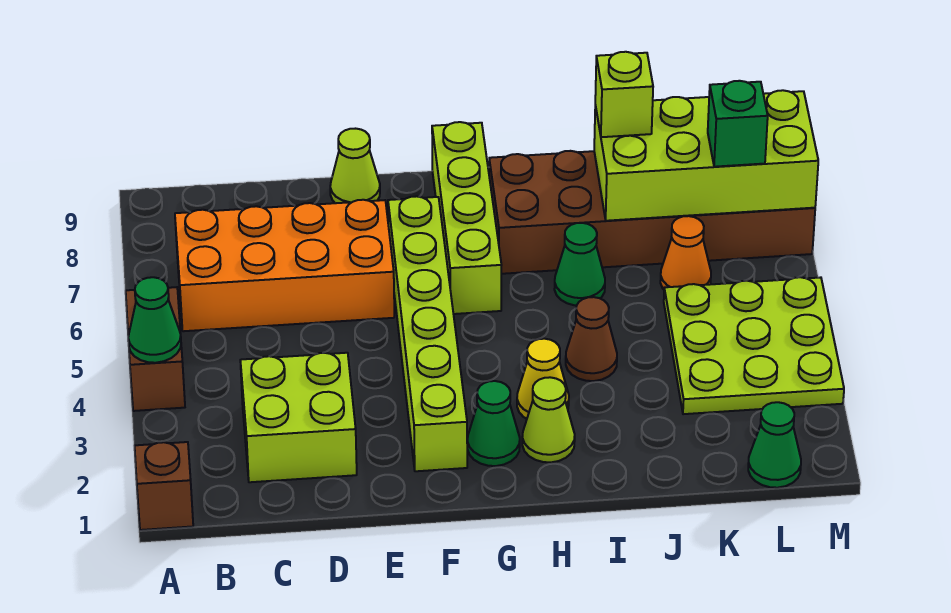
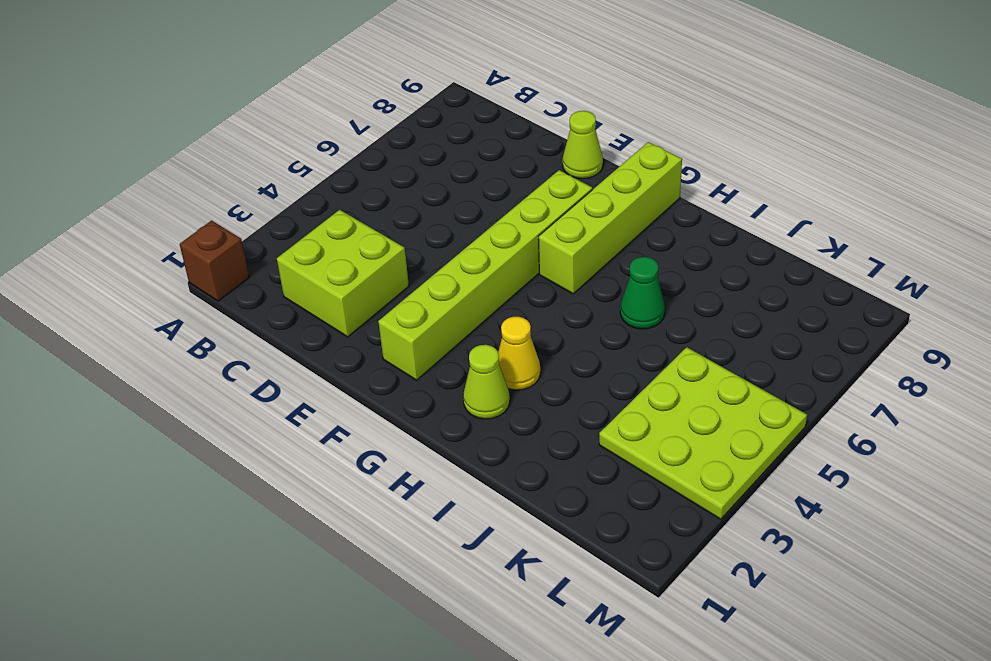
none -> brown brick A4:A5 level 1
none -> orange brick B6:E7 level 1
none -> green cone G2 level 1

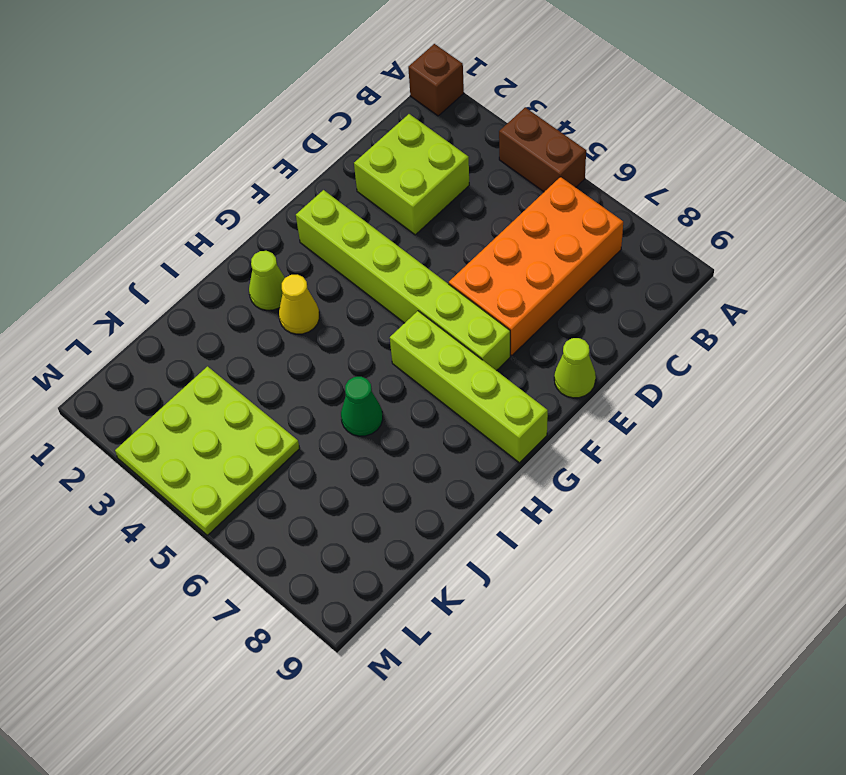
none -> green cone G2 level 1
none -> brown brick H7:M8 level 1
none -> brown cone I4 level 1

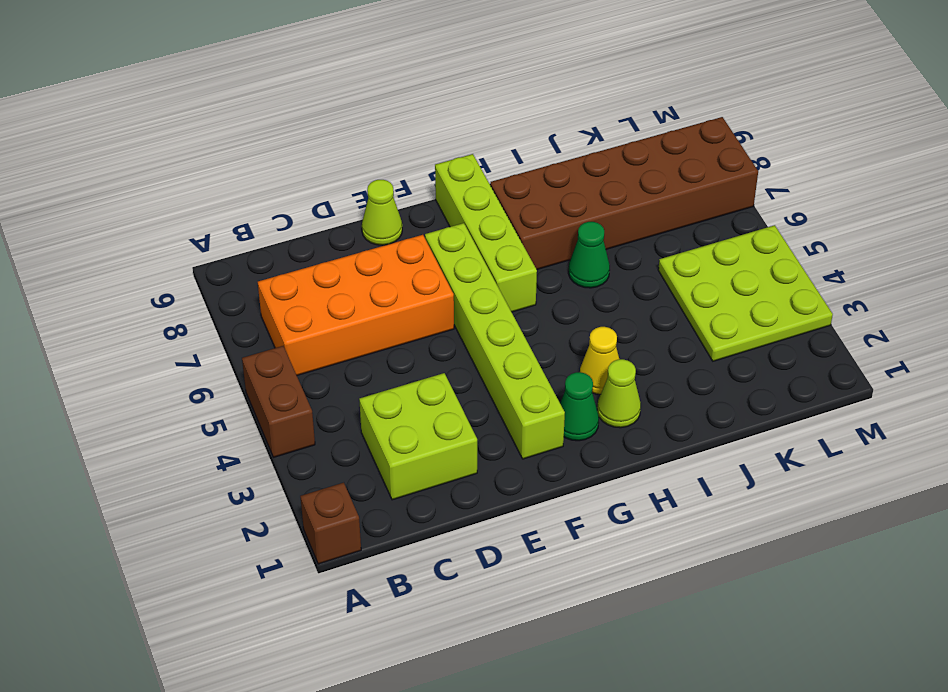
none -> brown cone I4 level 1
none -> orange cone K6 level 1
none -> green cone L1 level 1

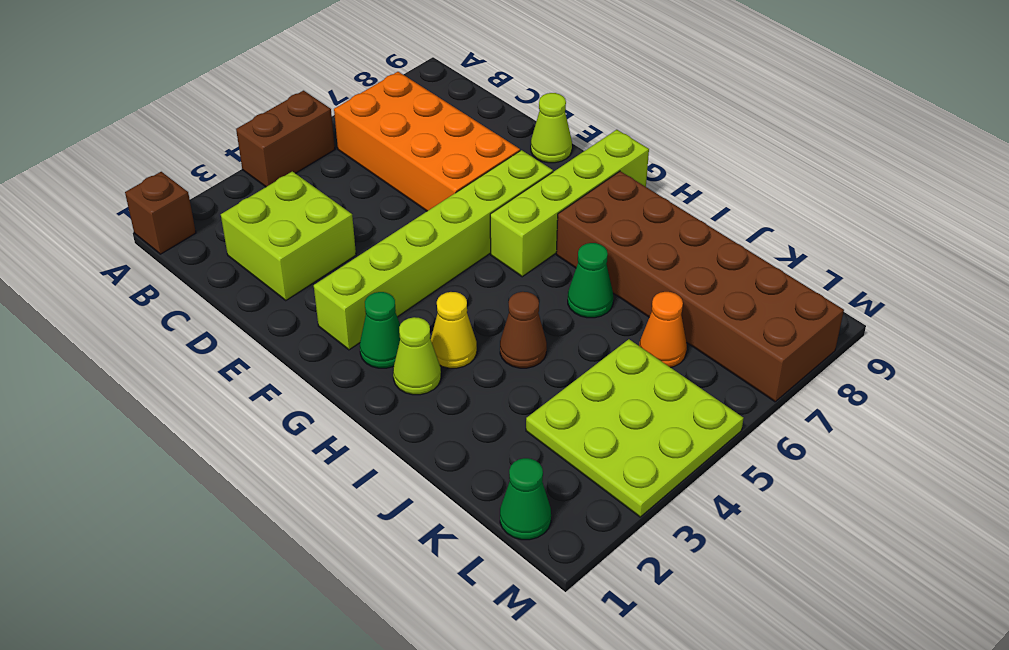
none -> green cone A4 level 2
none -> lime brick J7:M8 level 2
none -> lime brick J8 level 3

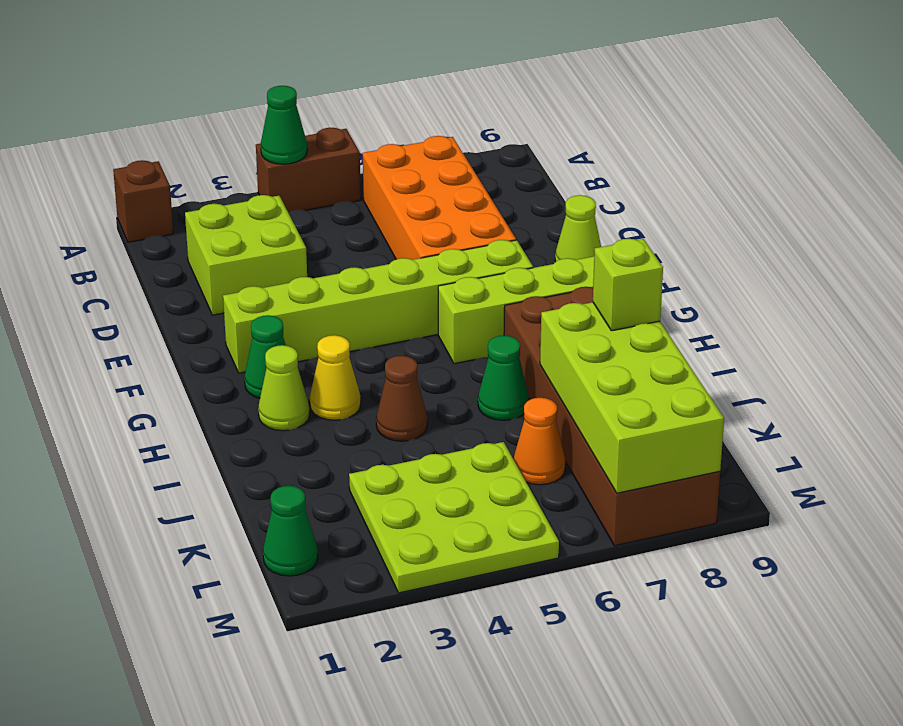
none -> green brick L7 level 3

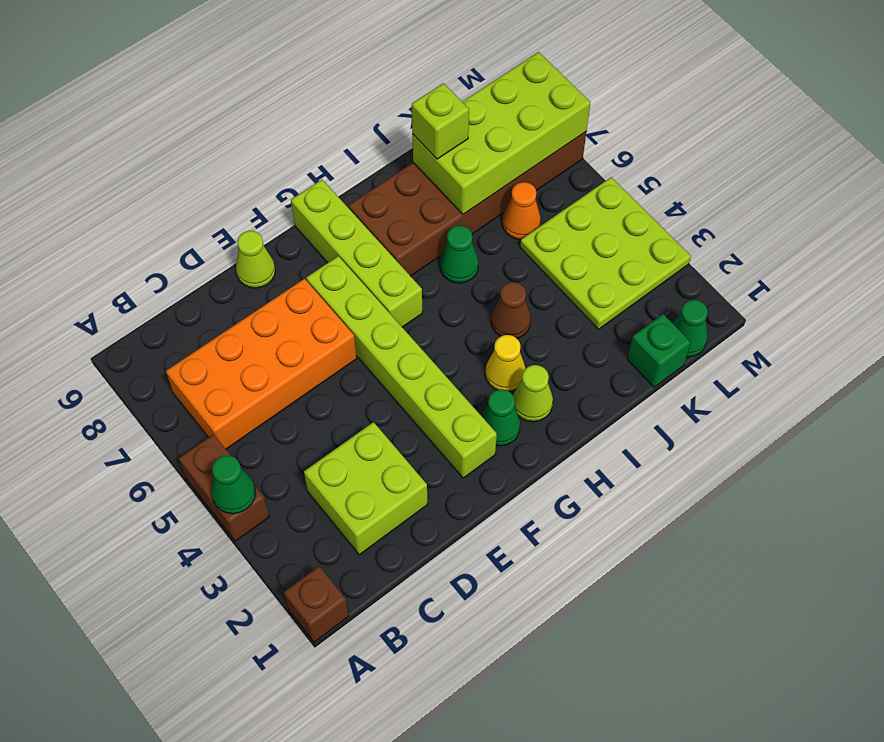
green brick K1 level 1 -> green brick L7 level 3

